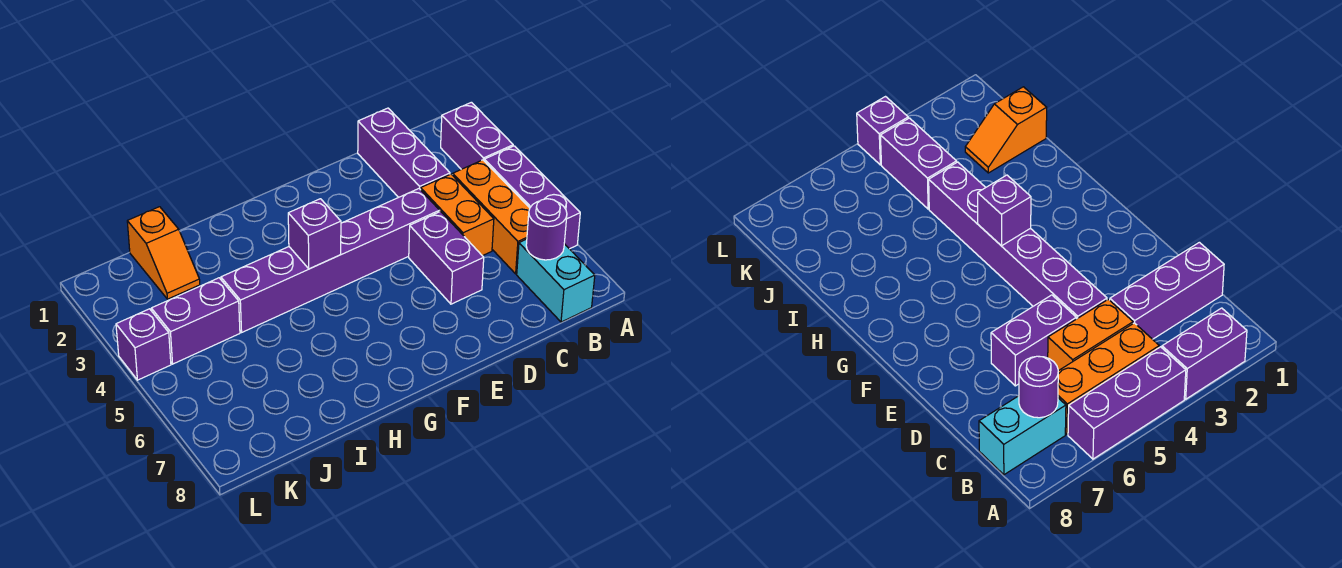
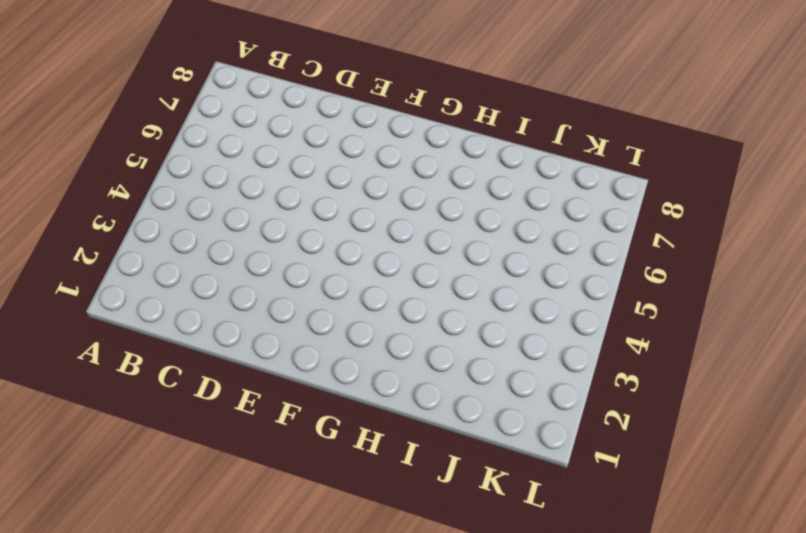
none -> purple brick A2:A3 level 1
none -> purple brick A4:A6 level 1
none -> orange brick B4:B6 level 1

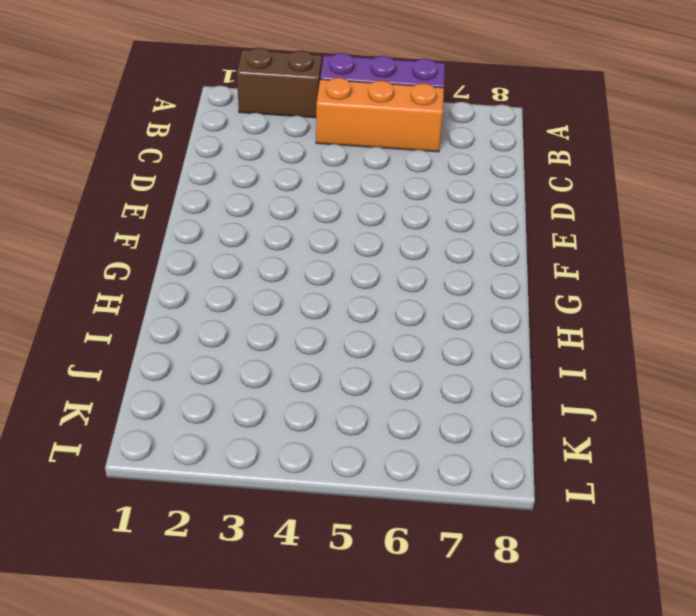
brown brick A2:A3 level 1 -> purple brick A2:A3 level 1
none -> cyan brick B7:B8 level 1
none -> purple brick C1:C3 level 1
none -> orange brick C4:C5 level 1

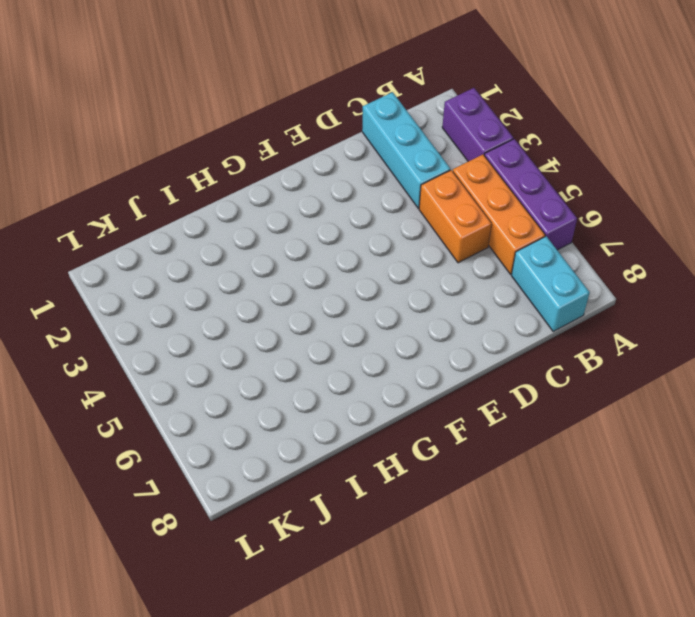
cyan brick C1:C3 level 1 -> purple brick C1:C3 level 1
none -> purple brick D4:I4 level 1
none -> purple brick D5:D6 level 1
none -> orange slope J1:J2 level 1 top 1

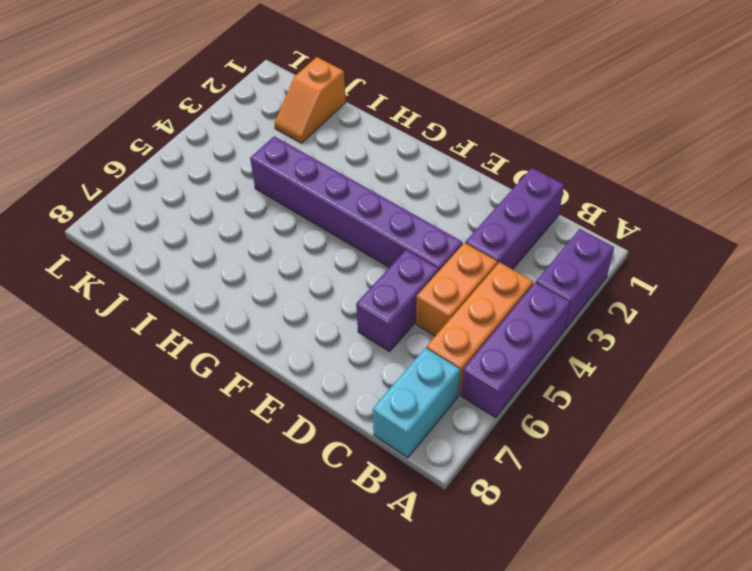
none -> purple brick J4:K4 level 1
none -> purple brick L4 level 1
none -> purple round brick B7 level 2

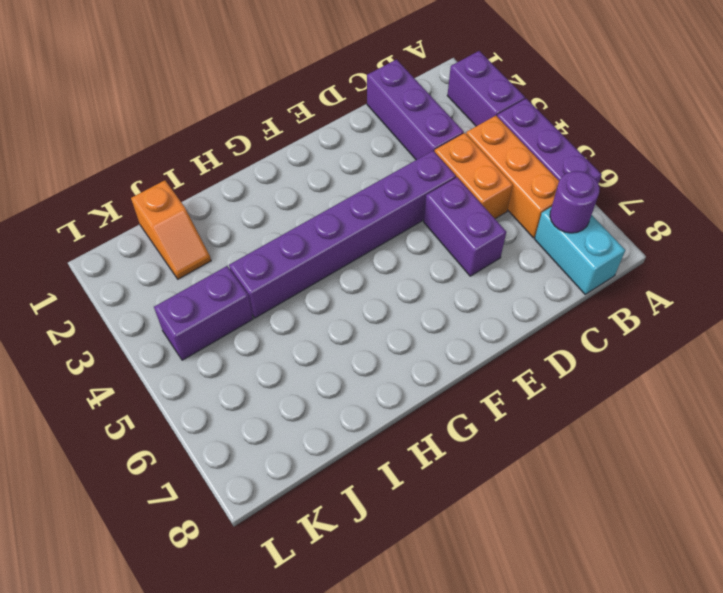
none -> purple brick L4 level 1
none -> purple brick G4 level 2

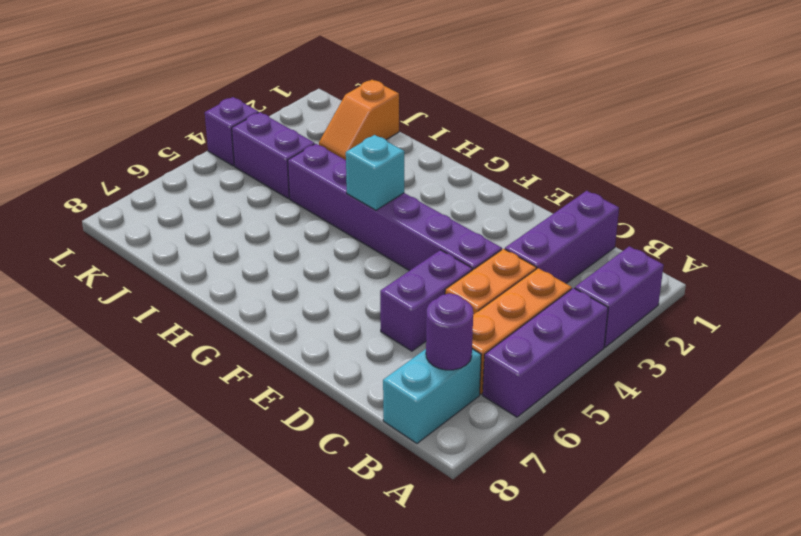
cyan brick G4 level 2 -> purple brick G4 level 2

